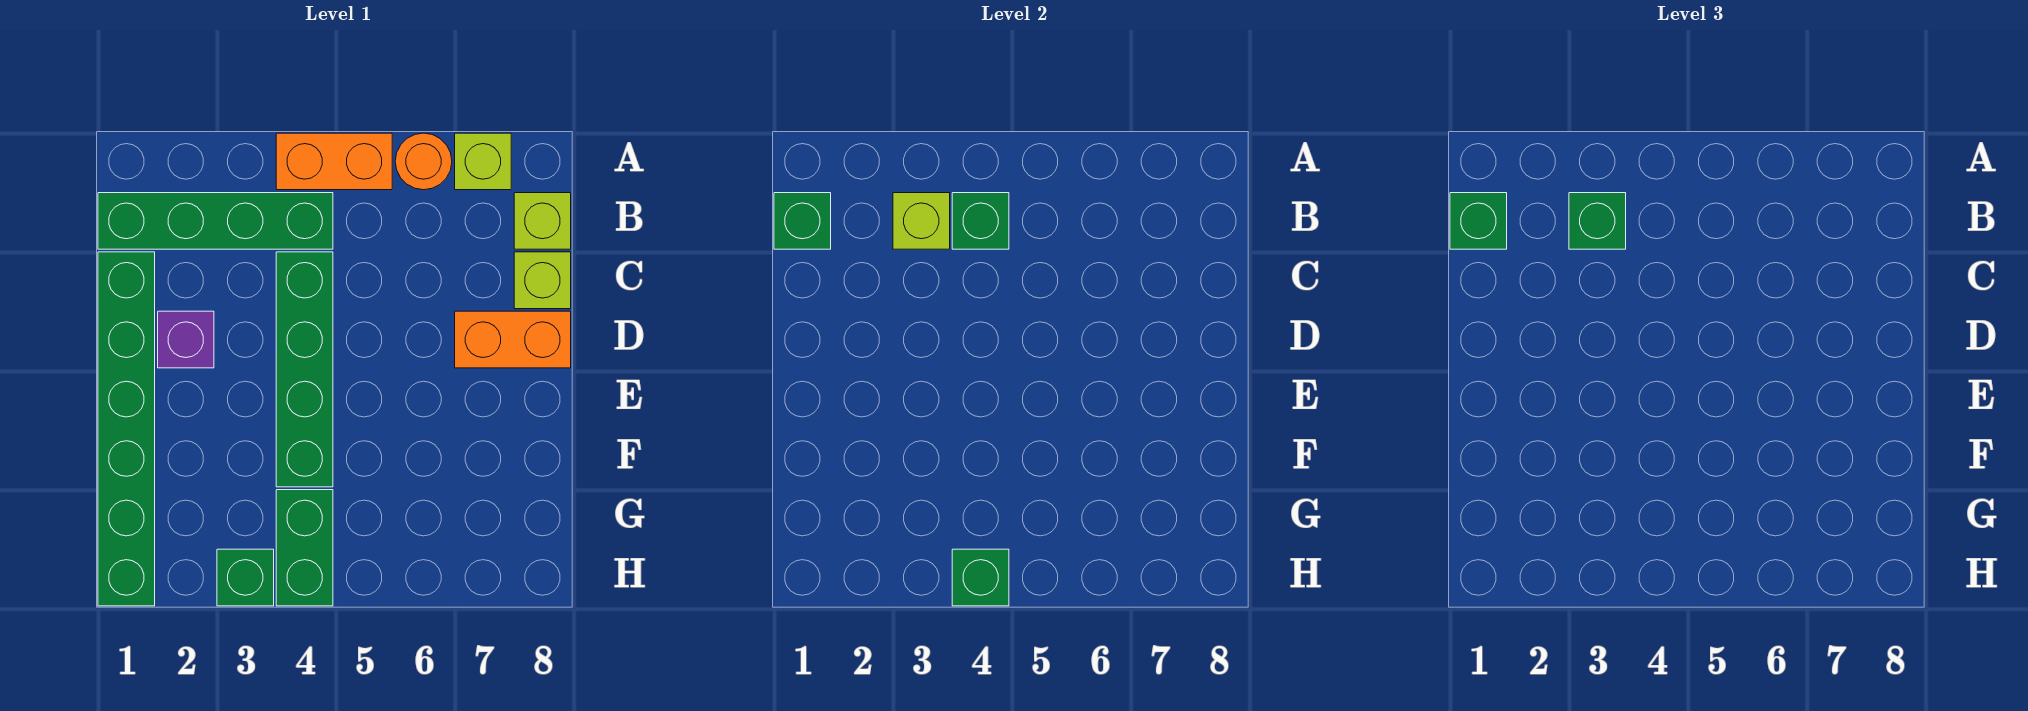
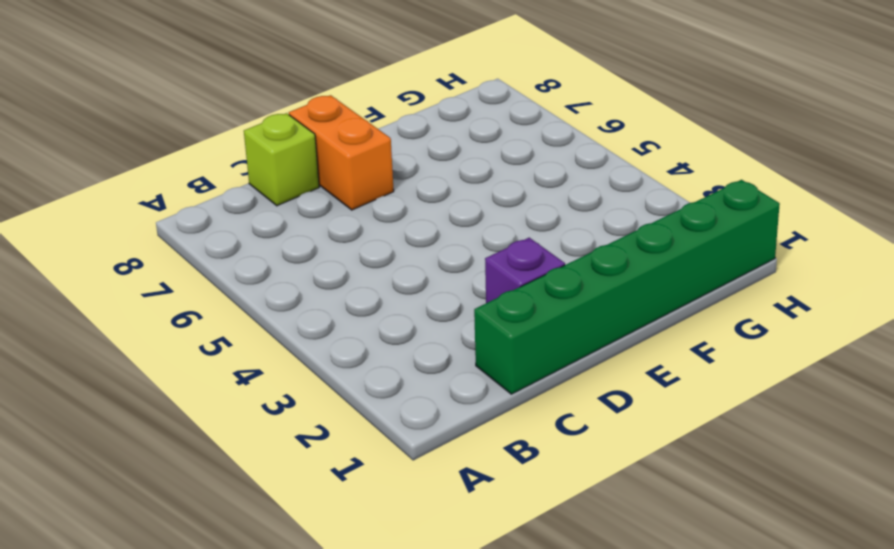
none -> orange brick A4:A5 level 1
none -> orange round brick A6 level 1
none -> lime brick A7 level 1

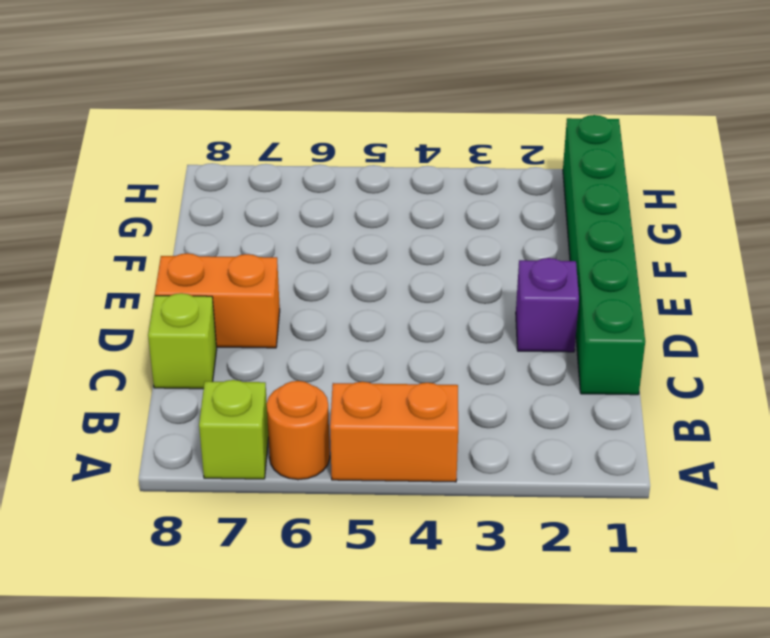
none -> green brick B1:B4 level 1
none -> lime brick B8 level 1
none -> green brick C4:F4 level 1

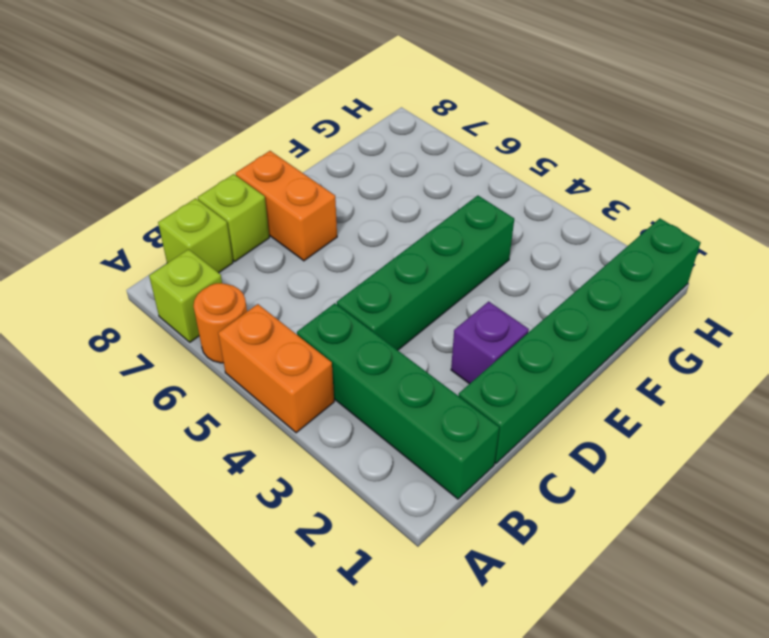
none -> green brick G4:H4 level 1
none -> green brick H3 level 1
none -> green brick B1 level 2

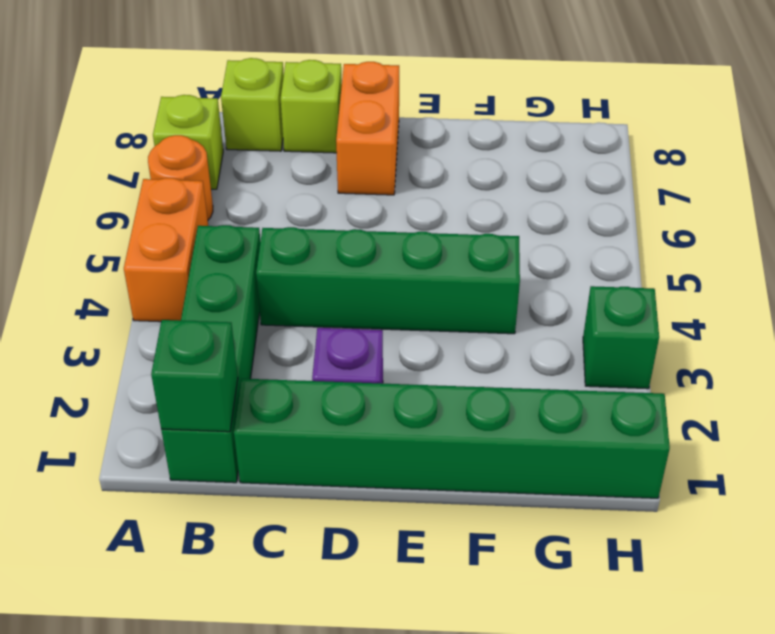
none -> green brick G4:H4 level 1
none -> lime brick B3 level 2
none -> green brick B4 level 2

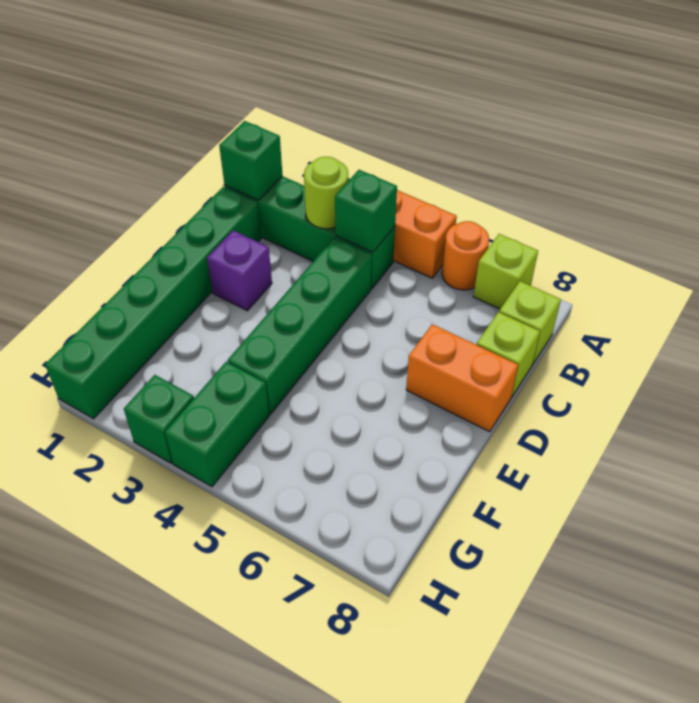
lime round brick B3 level 2 -> lime brick B3 level 2
none -> green brick H4 level 2
none -> green brick B1 level 3
none -> green brick B3 level 3

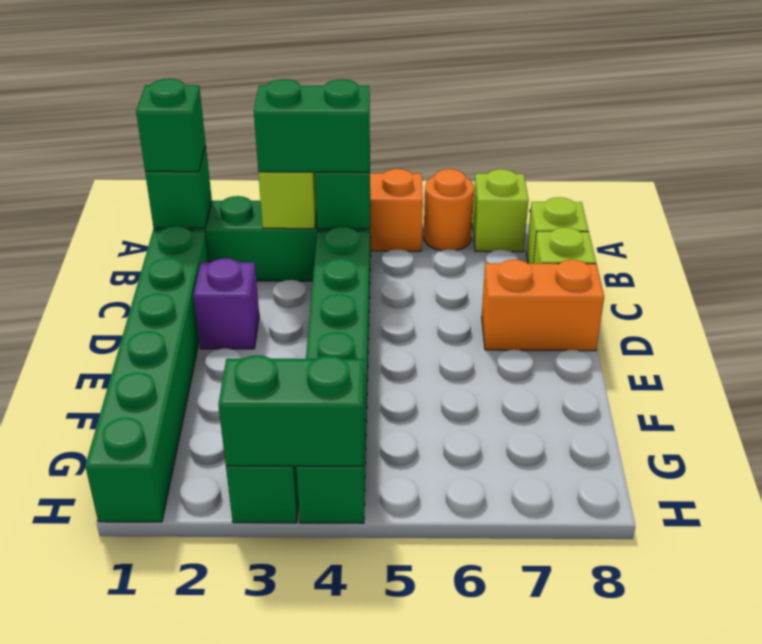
green brick B3:B4 level 3 -> green brick B3 level 3
green brick H3:H4 level 2 -> green brick H4 level 2

